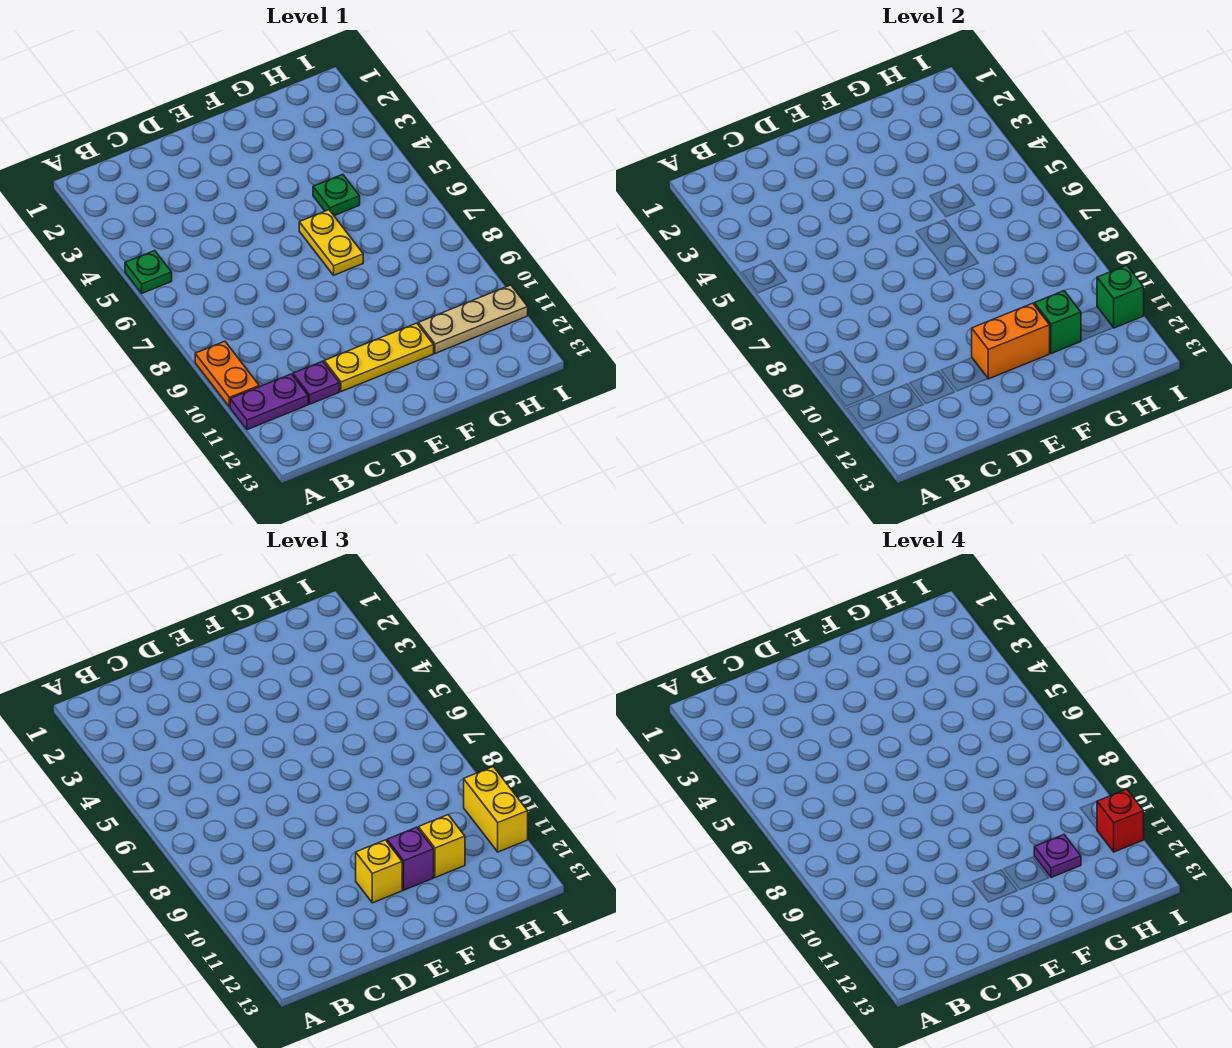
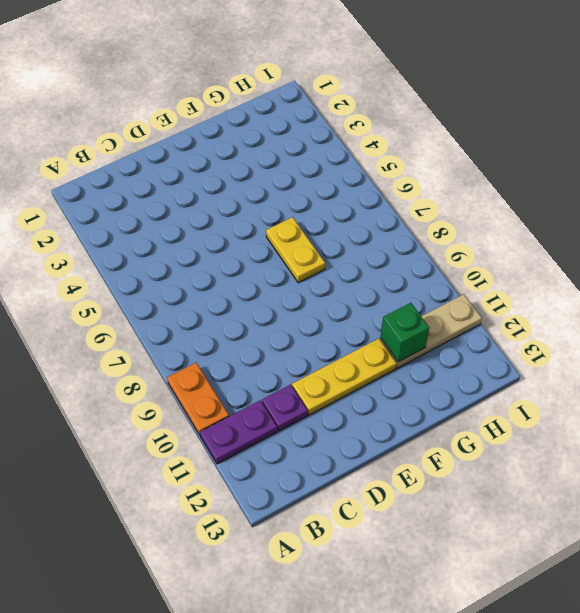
none -> green plate A5 level 1
none -> green plate G5 level 1
none -> orange brick E11:F11 level 2

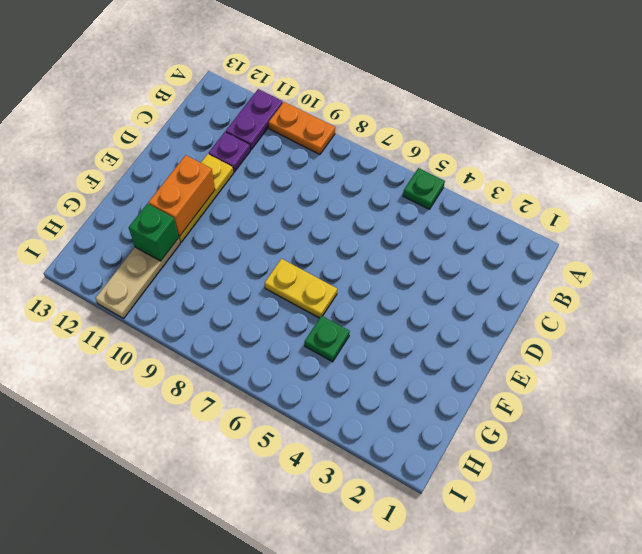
none -> green brick I11 level 2
none -> yellow brick E11 level 3
none -> purple brick F11 level 3

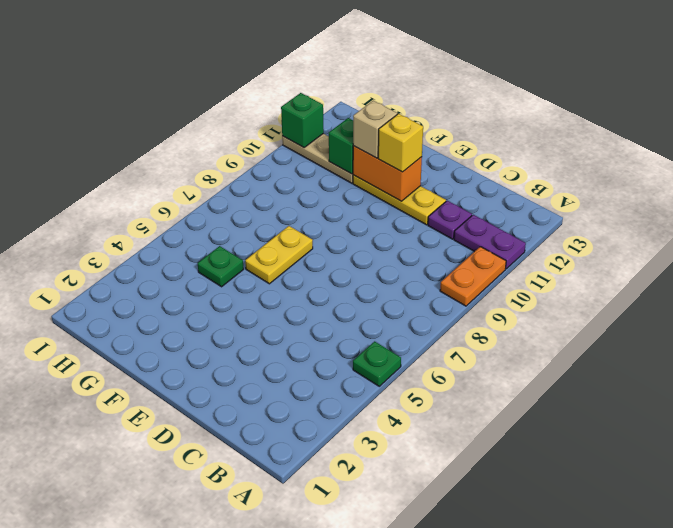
tan brick F11 level 3 -> purple brick F11 level 3
none -> yellow brick G11 level 3
none -> yellow brick I10:I11 level 3
none -> purple plate G11 level 4

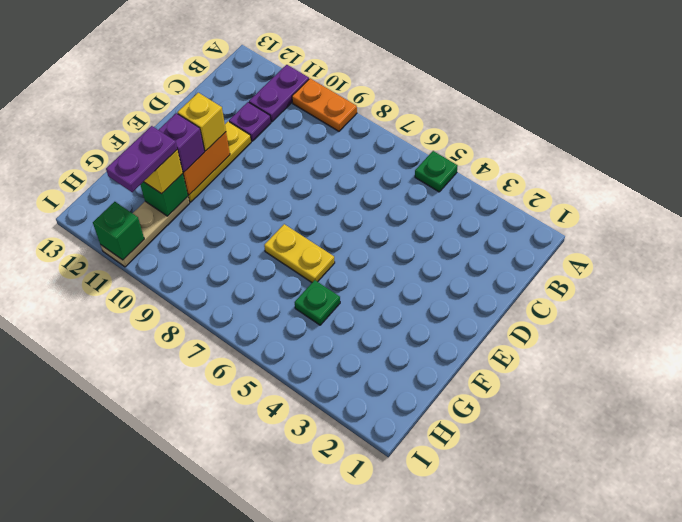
purple plate G11:H11 level 4 -> purple plate G11 level 4
none -> yellow brick I10:I11 level 3
none -> red brick I11 level 4

